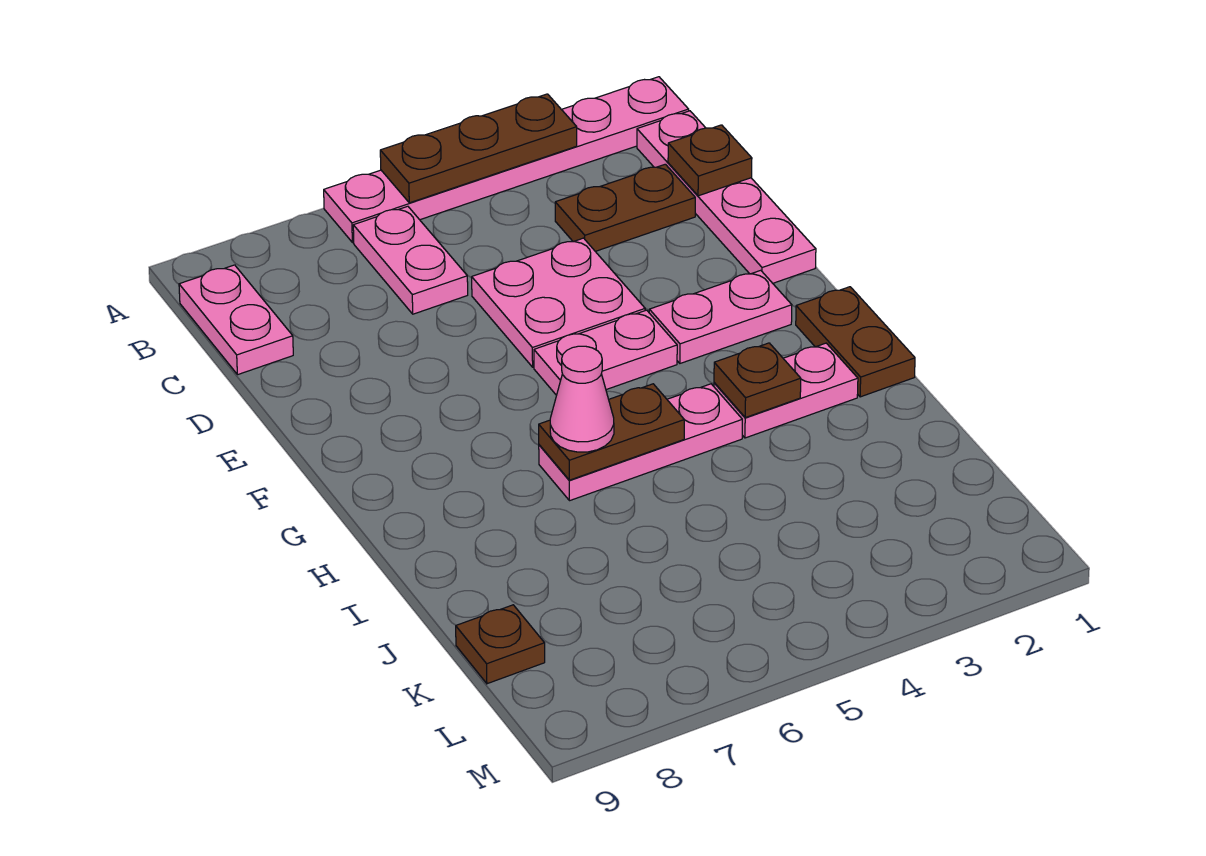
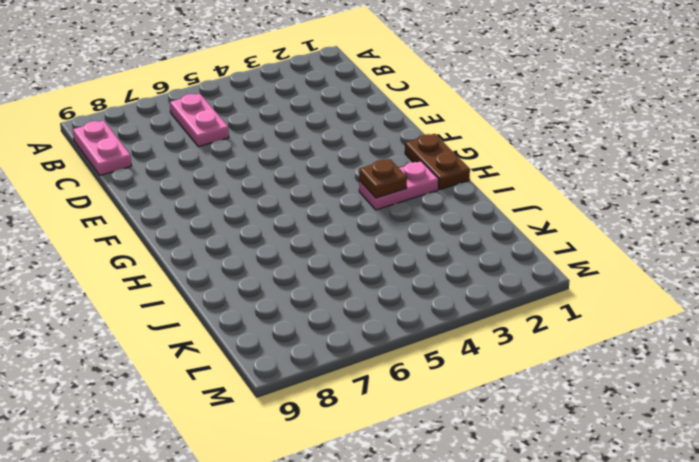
none -> pink plate A1:A6 level 1
none -> pink plate B1:E1 level 1
none -> brown plate C2:C3 level 1

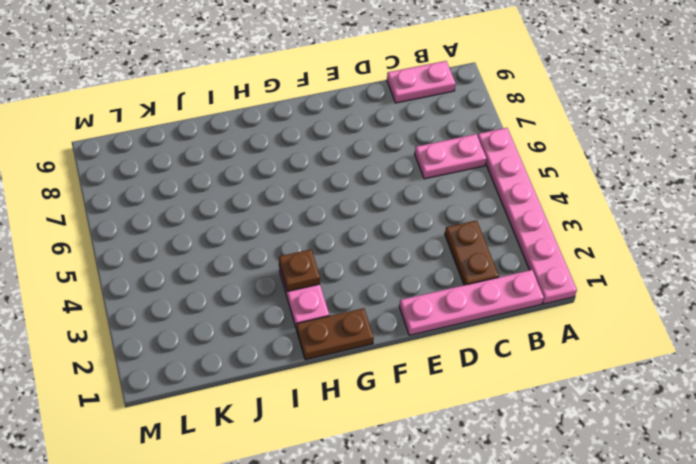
none -> pink plate D4:E5 level 1
none -> pink plate F2:F3 level 1
none -> pink plate F4:F5 level 1

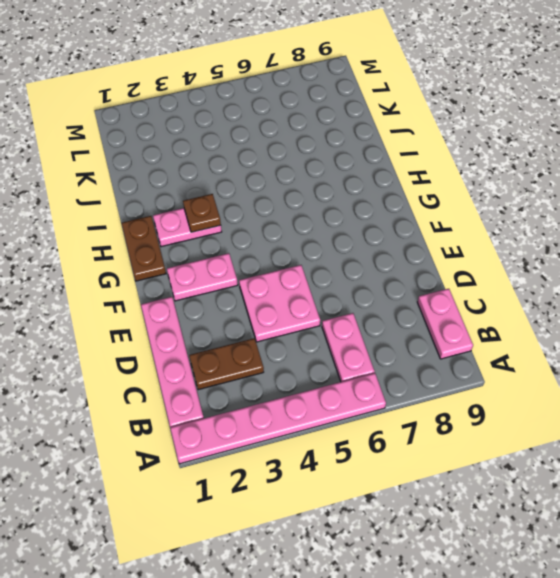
none -> pink plate F4:F5 level 1
none -> pink plate H4:H6 level 1
none -> brown plate K9 level 1

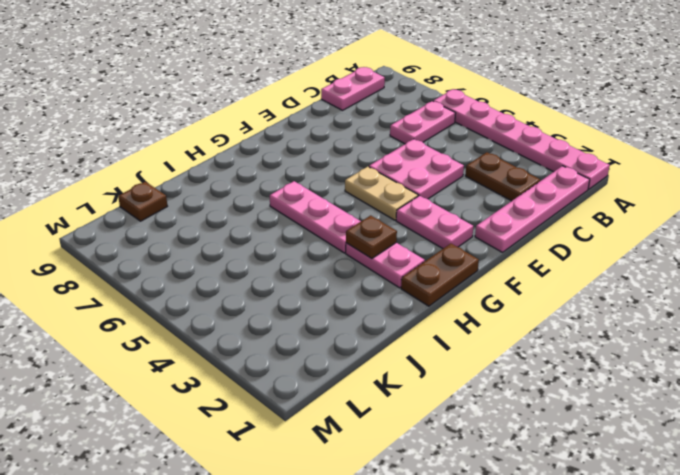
tan plate F4:F5 level 1 -> pink plate F4:F5 level 1
none -> brown plate A3:A5 level 2
none -> brown plate C1 level 2
none -> brown plate H5:H6 level 2

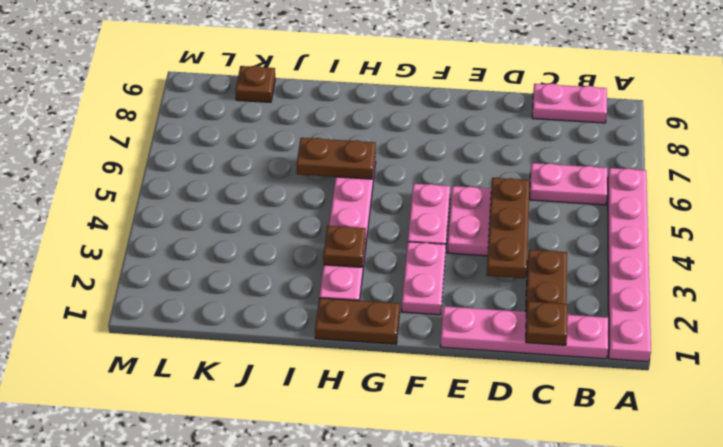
brown plate D3:D5 level 2 -> brown plate A3:A5 level 2
brown plate H6:I6 level 2 -> brown plate H5:H6 level 2
none -> pink cone H6 level 3

